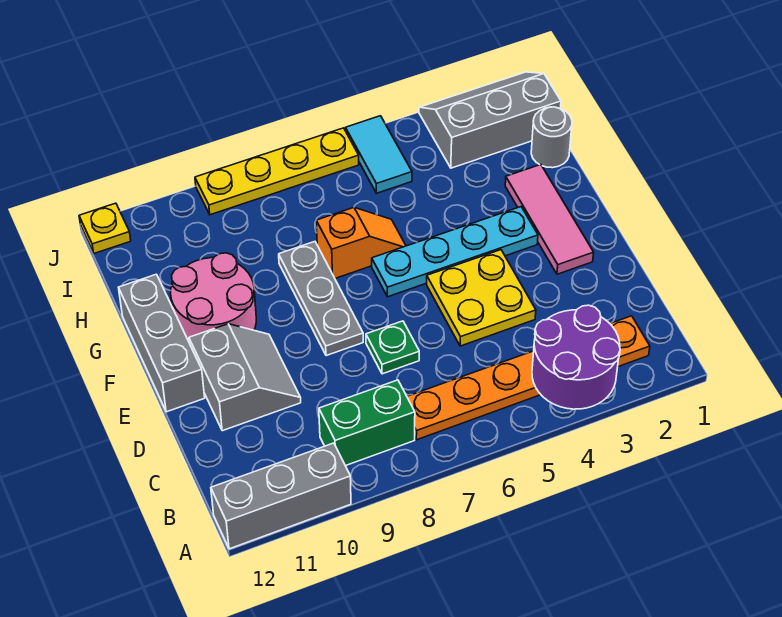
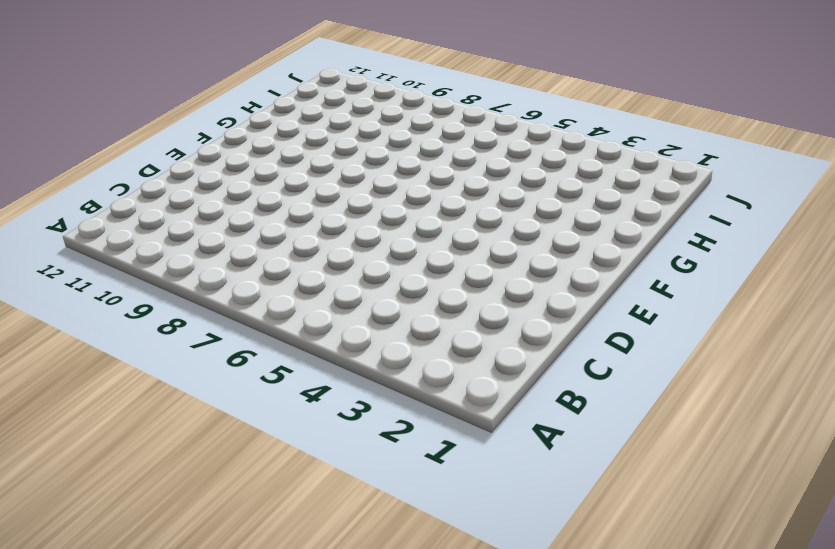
none -> grey brick A10:A12 level 1
none -> orange plate B2:B7 level 1
none -> green brick B8:B9 level 1

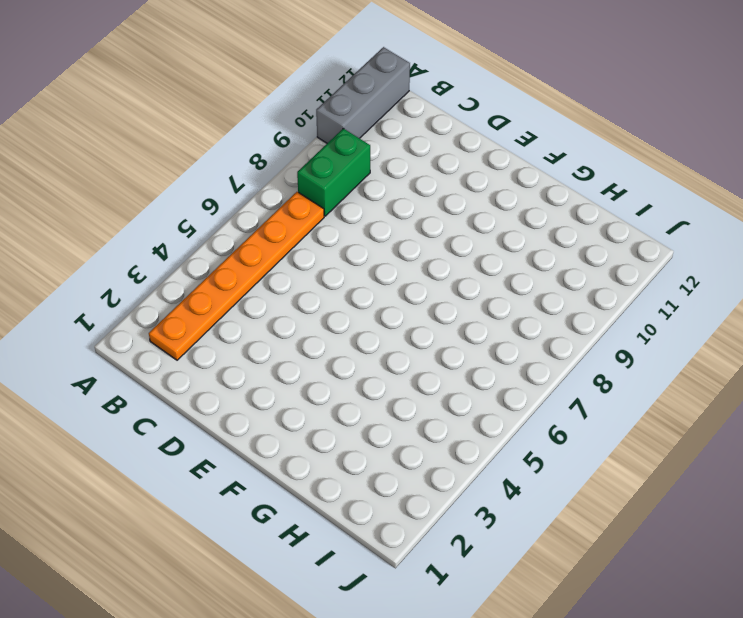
none -> yellow plate D4:E5 level 1
none -> green plate D7 level 1
none -> grey slope D10:E11 level 1 top 11

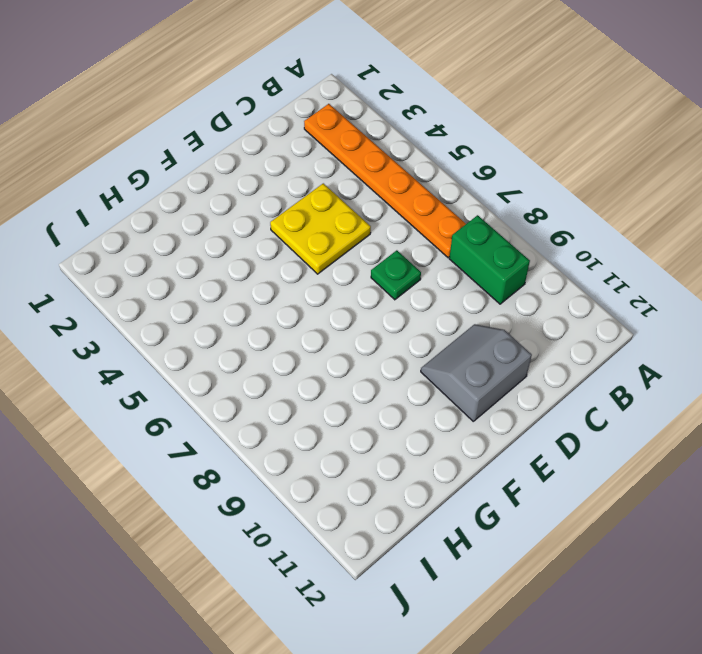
none -> grey brick A10:A12 level 1
none -> pink tile E2:G2 level 1
none -> grey plate E8:G8 level 1

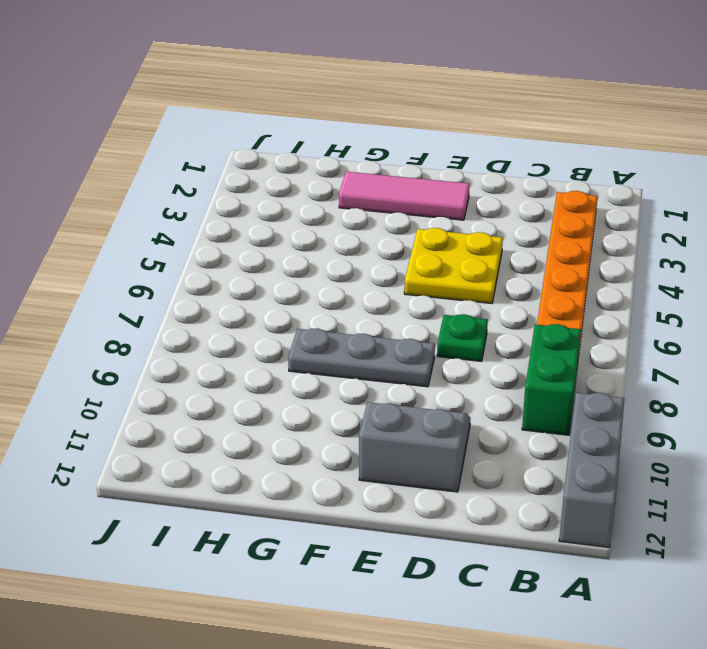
none -> grey brick E12:G12 level 1
none -> cyan plate F3:F6 level 1
none -> pink round brick F10:G11 level 1

